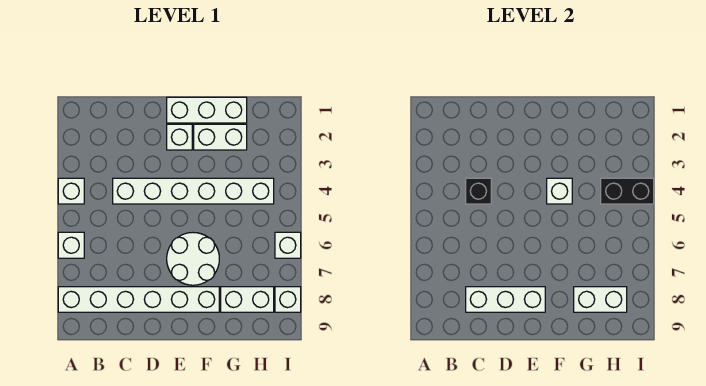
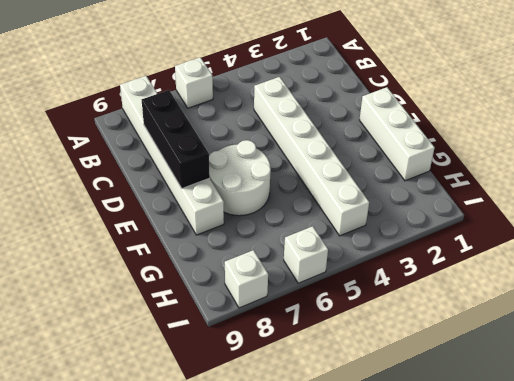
black brick C8:E8 level 2 -> white brick C8:E8 level 2
none -> white brick A4 level 1
none -> white brick E2 level 1
none -> white brick F2:G2 level 1

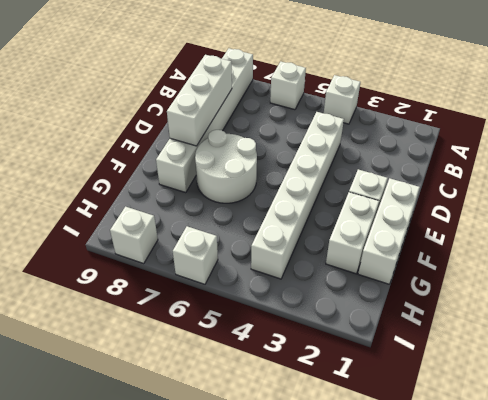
none -> white brick G8:H8 level 1
none -> black brick C4 level 2
none -> white brick F4 level 2

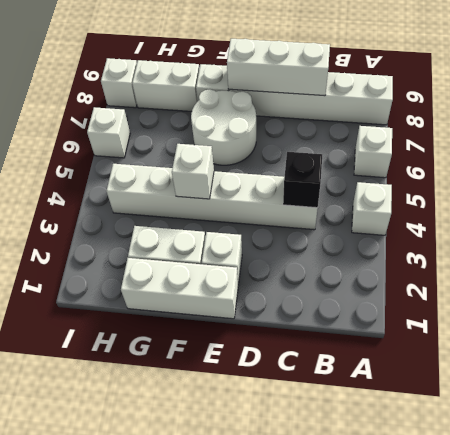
none -> white brick G8:H8 level 2
none -> black brick H4:I4 level 2

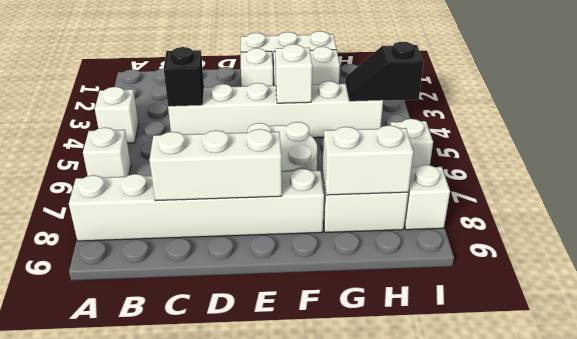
black slope H4:I4 level 2 top I -> black brick H4:I4 level 2

